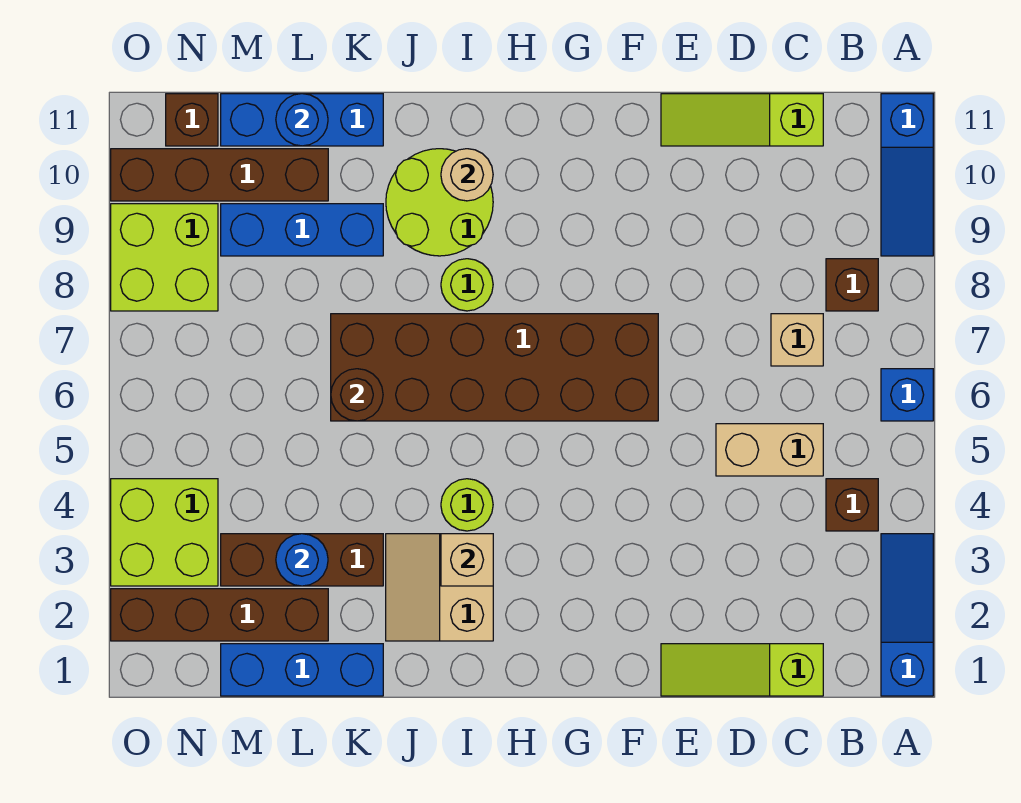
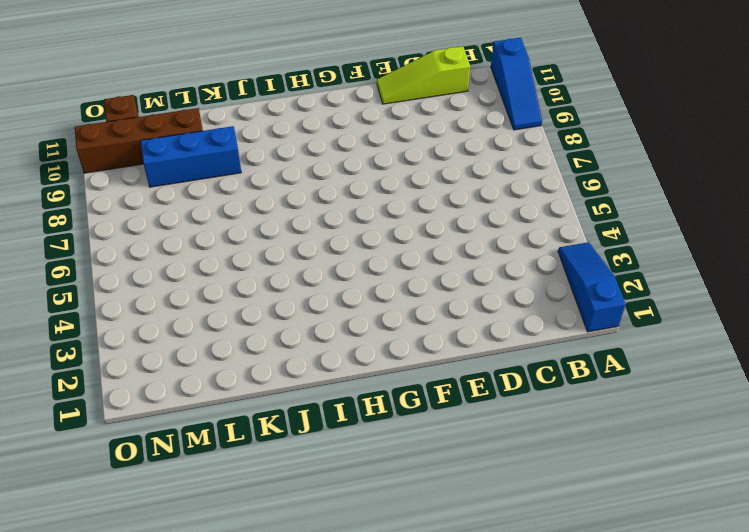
none -> blue brick A6 level 1
none -> brown brick B4 level 1
none -> brown brick B8 level 1

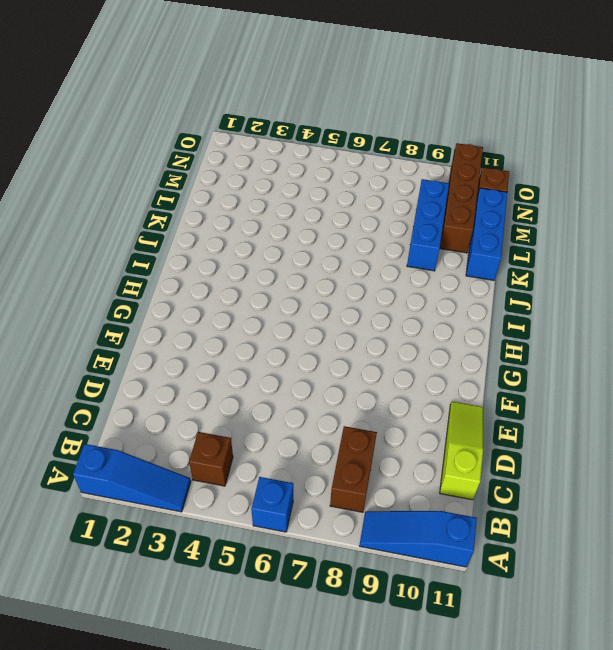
brown brick B8:C8 level 1 -> brown brick B8 level 1
none -> lime slope C1:E1 level 1 top C
none -> tan brick C5:D5 level 1
none -> tan brick C7 level 1

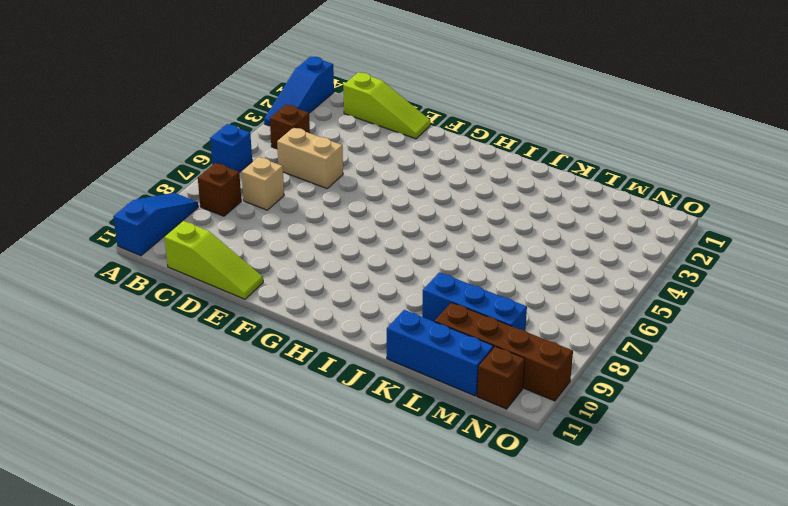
none -> brown brick F6:K7 level 1
none -> tan slope I2:J3 level 1 top I
none -> lime round brick I4 level 1

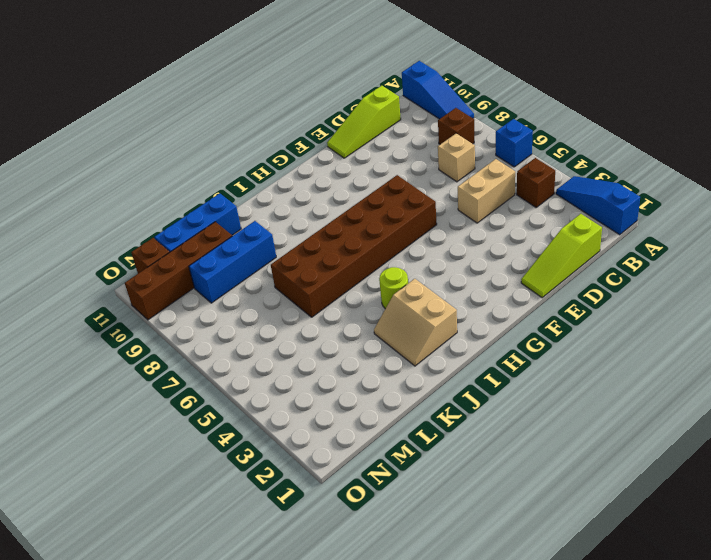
none -> lime round brick I8 level 1
none -> lime round brick I9:J10 level 1
none -> blue brick K1:M1 level 1

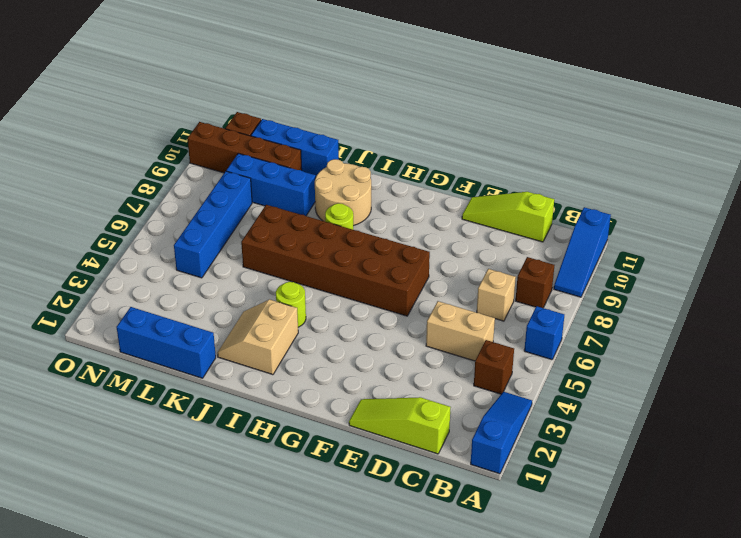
tan round brick I9:J10 level 1 -> lime round brick I9:J10 level 1
blue brick M5:M8 level 1 -> none
none -> brown brick K3:M3 level 1
none -> brown brick L2:O2 level 1
none -> lime brick N3:O4 level 1

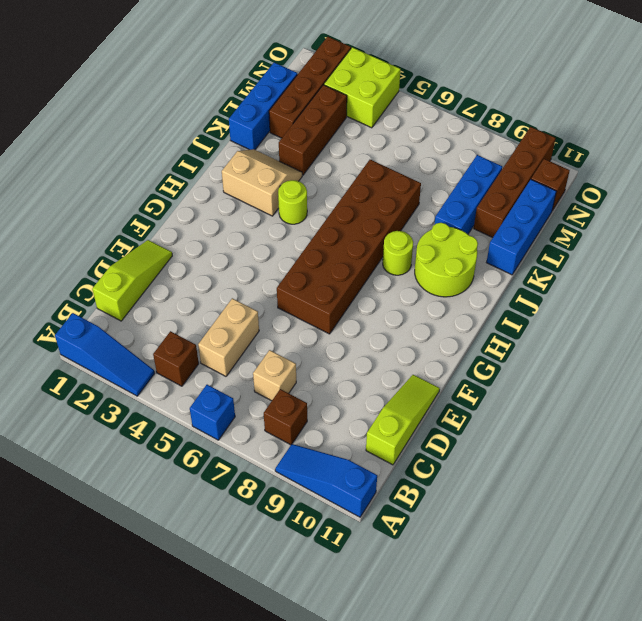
none -> lime brick N8:O9 level 1
none -> tan brick I3 level 2
none -> tan round brick I10 level 2

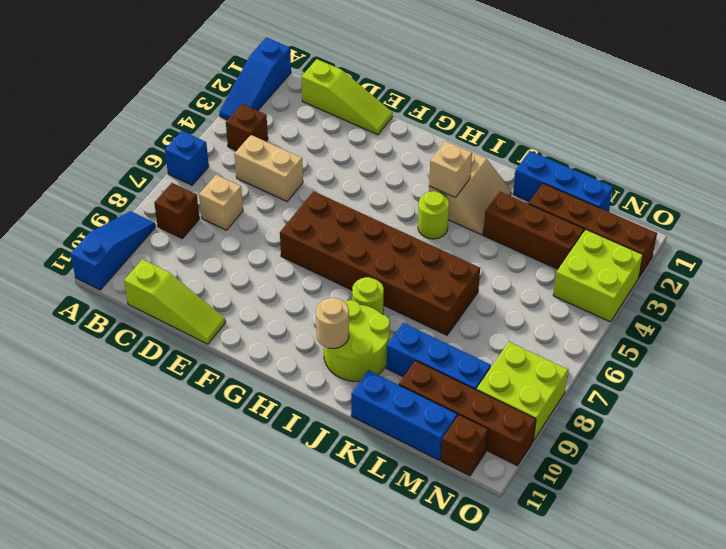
none -> brown round brick K6 level 2
none -> blue round brick L3 level 2
none -> blue round brick L11 level 2

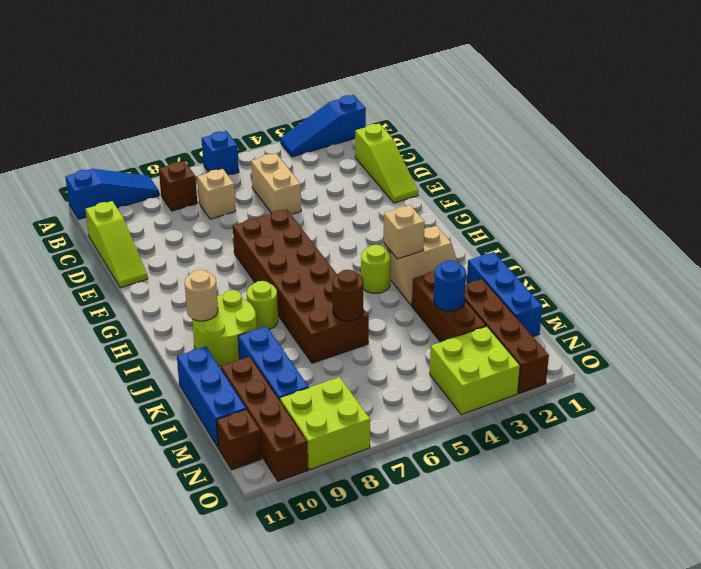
none -> brown brick B4 level 1
none -> blue round brick L11 level 2

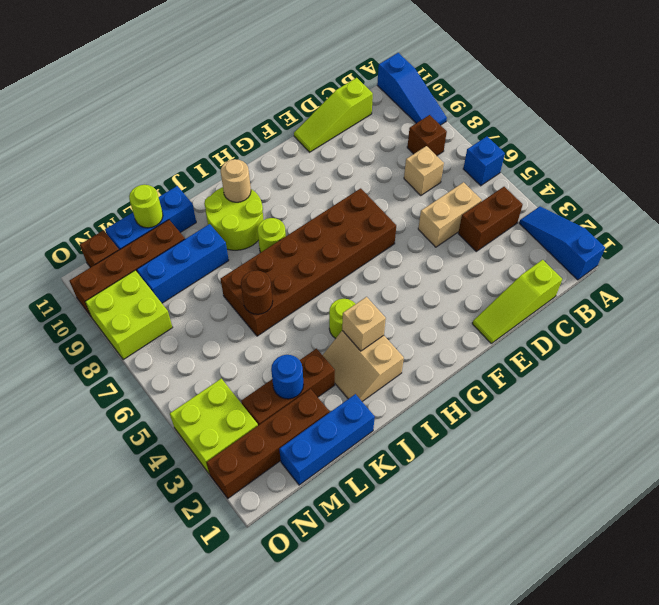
brown brick B4:C4 level 1 -> brown brick B4 level 1
lime round brick L11 level 2 -> blue round brick L11 level 2

